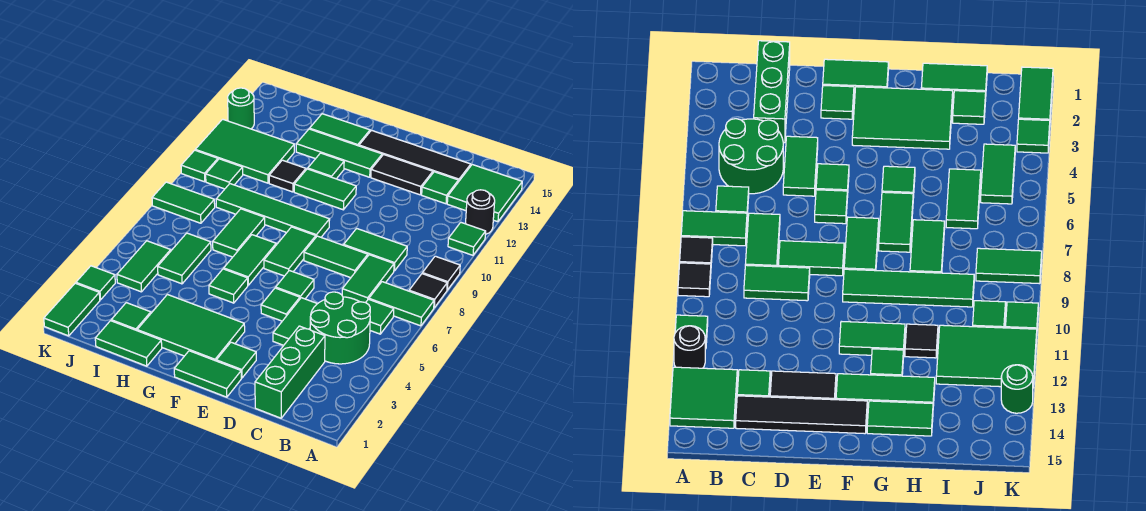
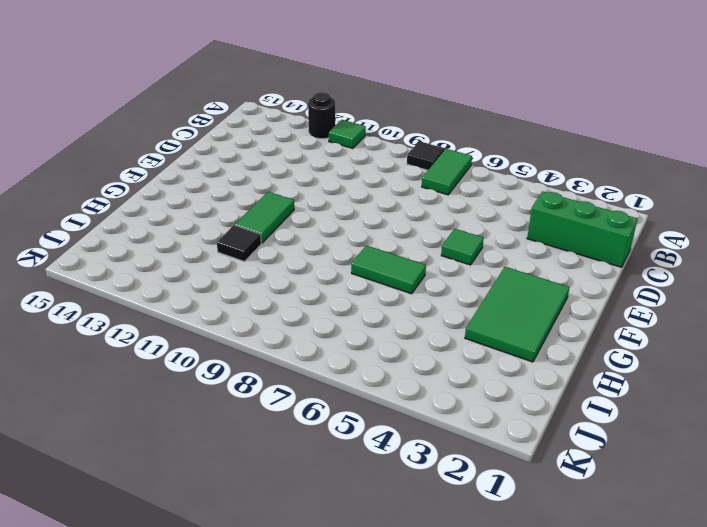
none -> black tile A9 level 1
none -> green tile A13:B14 level 1
none -> green round brick B4:C5 level 1
none -> green tile B6 level 1

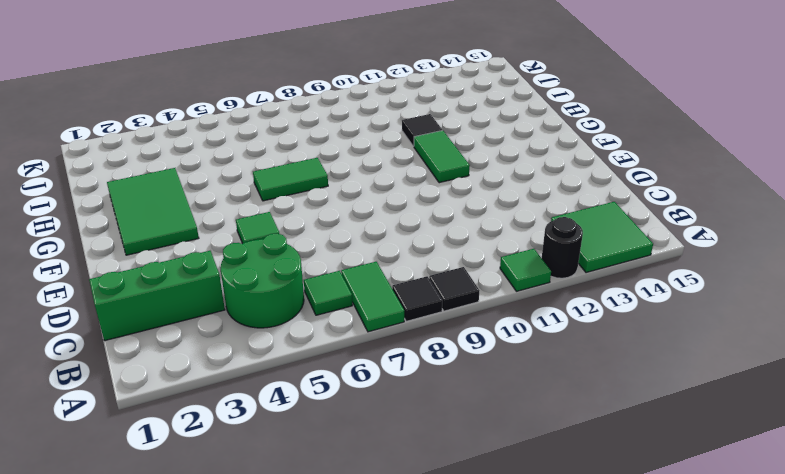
none -> green tile C7:C8 level 1
none -> green tile C9:D9 level 1
none -> green tile C13 level 1
none -> black tile C14:F14 level 1

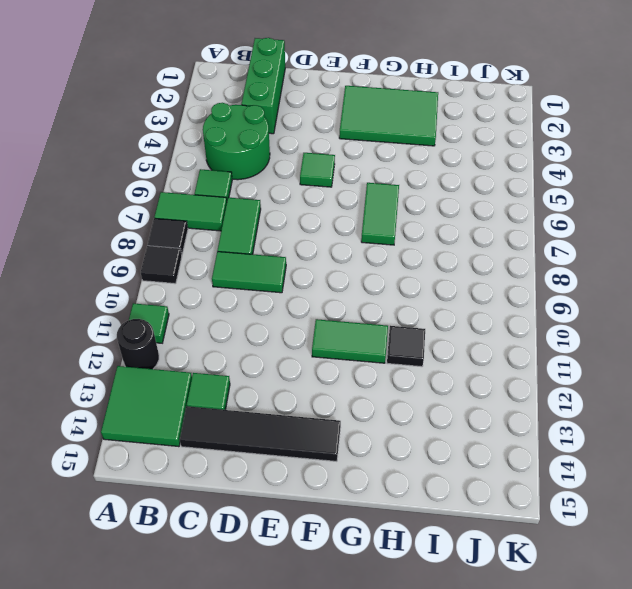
none -> green tile D4:D5 level 1
none -> green tile D8:E8 level 1
none -> black tile D13:E13 level 1
none -> green tile E1:F1 level 1

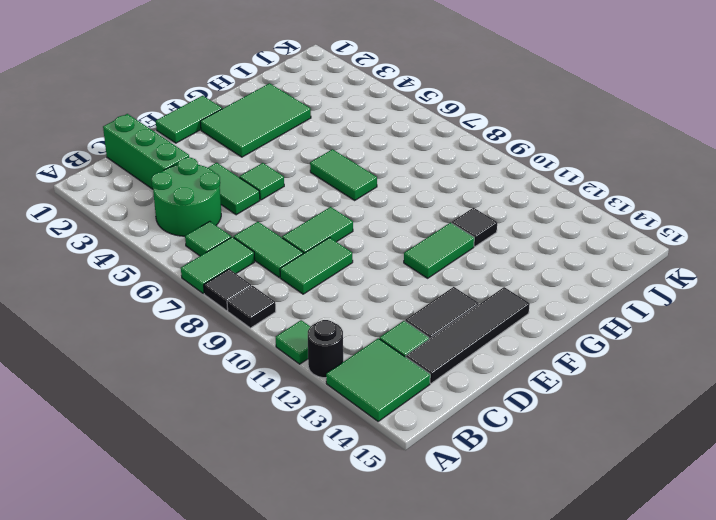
none -> green tile E2 level 1
none -> green tile E6 level 1
none -> green tile F7:F8 level 1
none -> green tile F9:I9 level 1

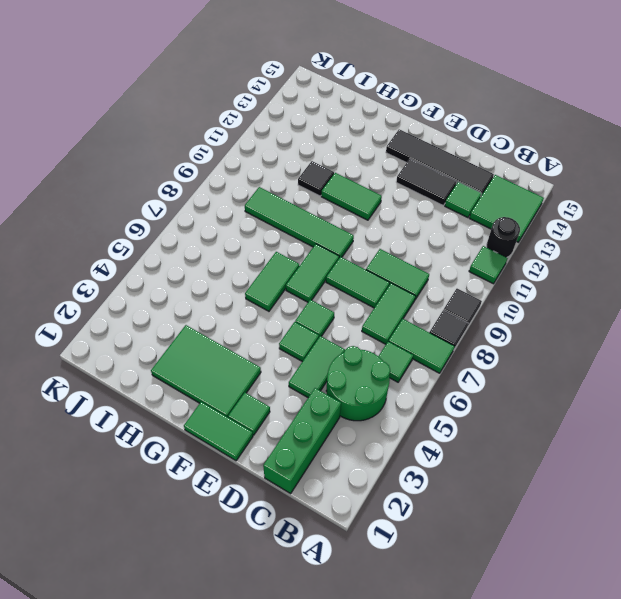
none -> green tile F13:H13 level 1
none -> green tile G5 level 1
none -> green tile G12 level 1
none -> green tile G14:H14 level 1

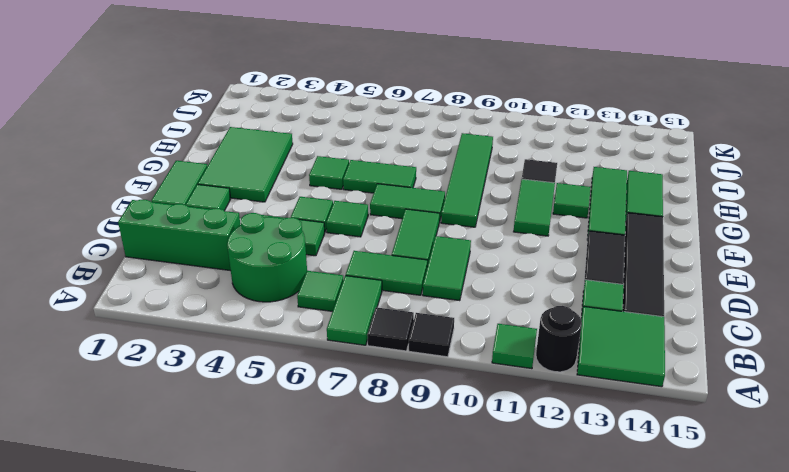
none -> green tile H1:I1 level 1
none -> green tile H7:H8 level 1
none -> green tile I2 level 1
none -> green tile I5:I6 level 1

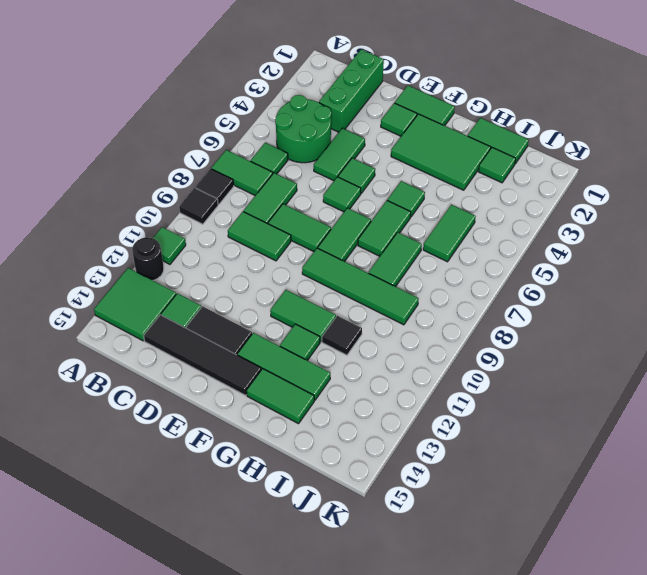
none -> green tile I11:K12 level 1
none -> green tile J4:J5 level 1
none -> green tile J8:K8 level 1
none -> green tile J10 level 1

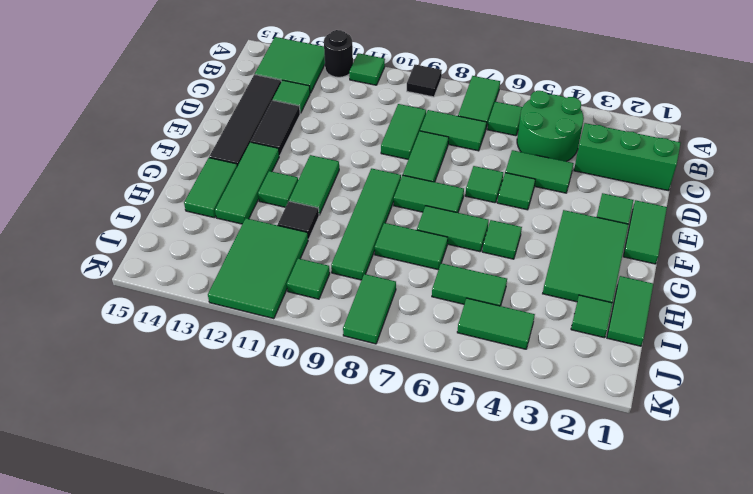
none -> black tile A8 level 1
none -> green tile K1:K2 level 1
none -> green tile K3 level 1
none -> green tile K10 level 1

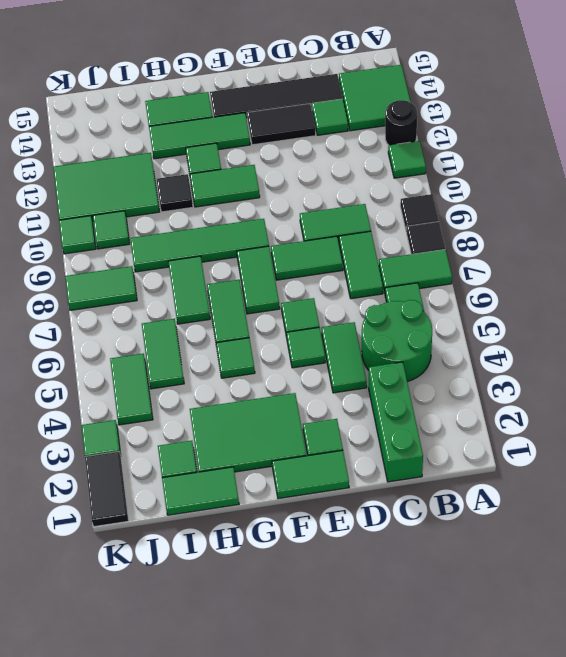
black tile K1:K2 level 1 -> green tile K1:K2 level 1
none -> green round brick K13 level 1

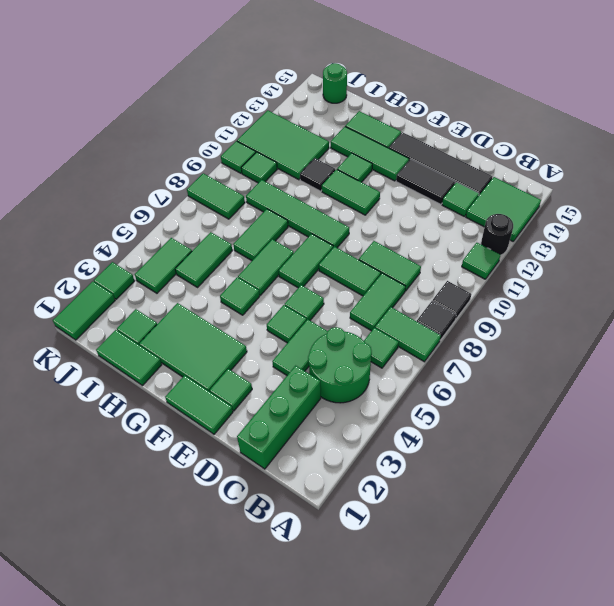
green round brick J15 level 1 -> green round brick K13 level 1

